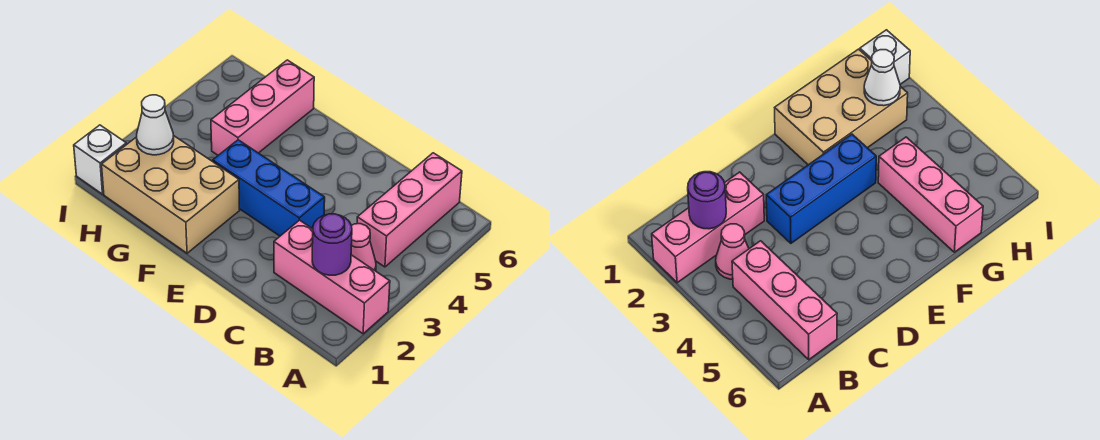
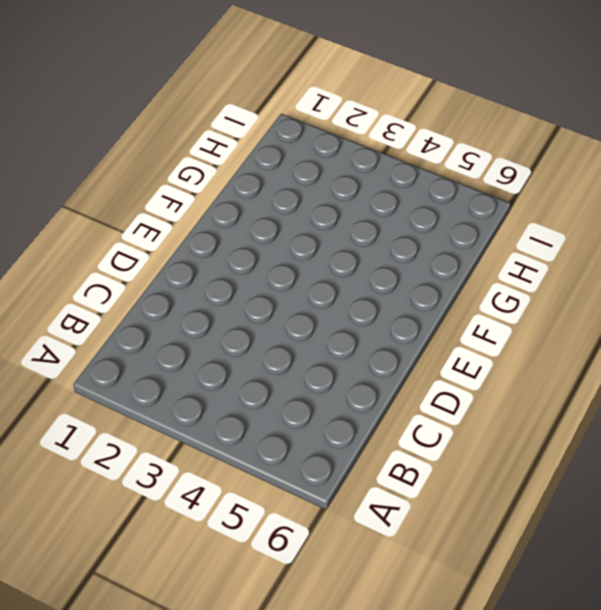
none -> pink brick A2:C2 level 1
none -> pink cone B3 level 1

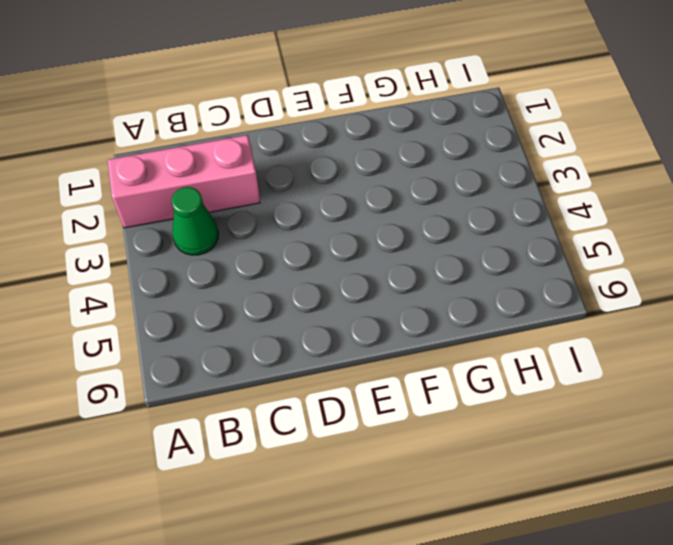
green cone B3 level 1 -> pink cone B3 level 1
none -> pink brick B4:B6 level 1
none -> blue brick D3:F3 level 1

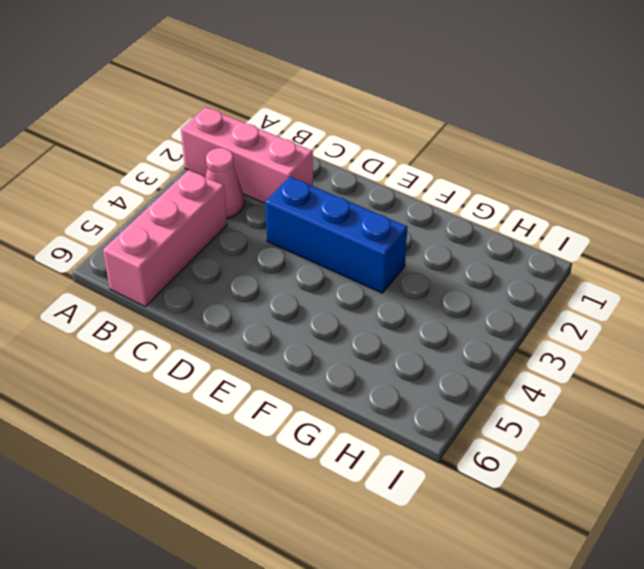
none -> tan brick F1:H2 level 1
none -> pink brick G4:G6 level 1

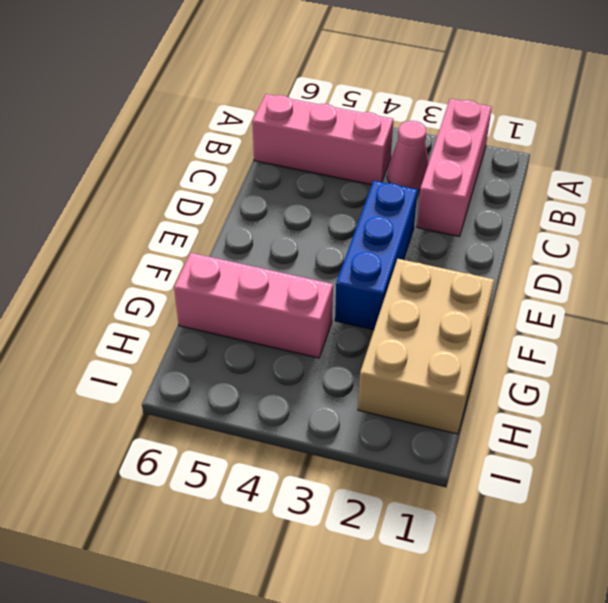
none -> white brick I1 level 1
none -> purple round brick B2 level 2

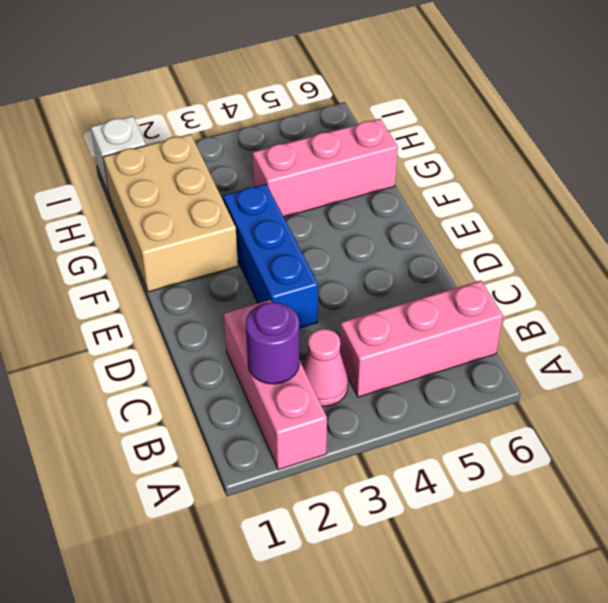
none -> white cone H2 level 2

